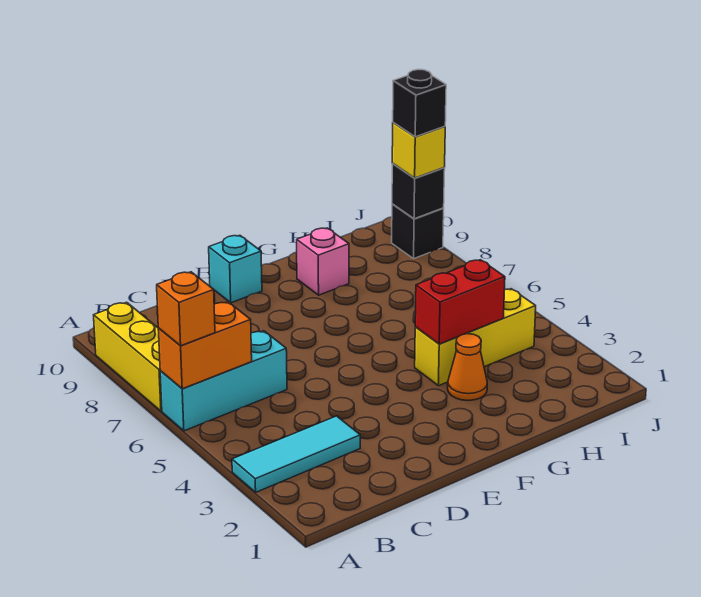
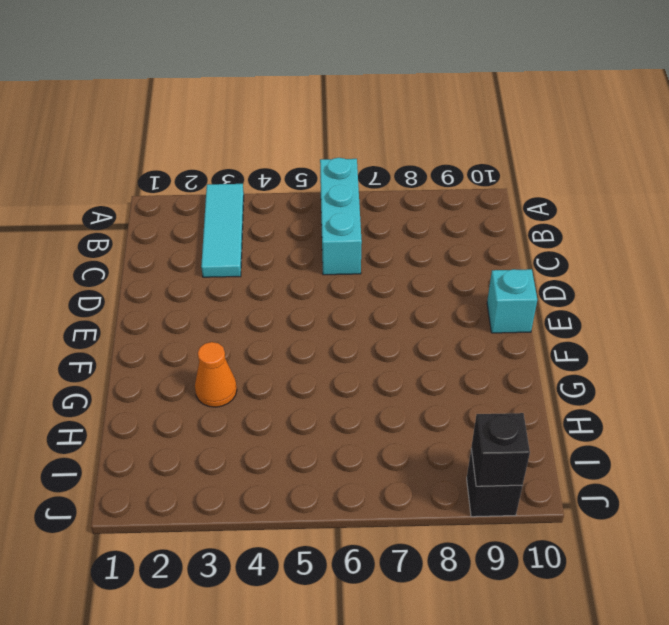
none -> yellow brick A7:A9 level 1
none -> yellow brick G4:I4 level 1
none -> pink brick G9 level 1

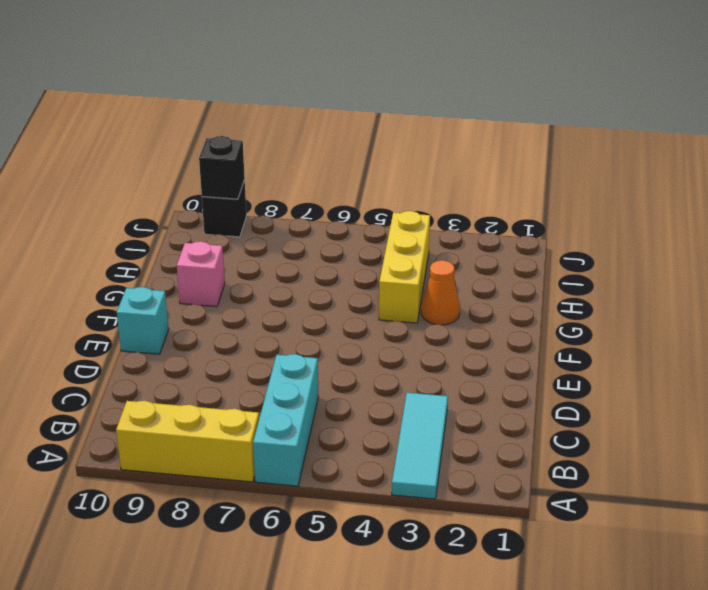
none -> orange brick A6:B6 level 2
none -> red brick G4:H4 level 2
none -> orange brick A6 level 3

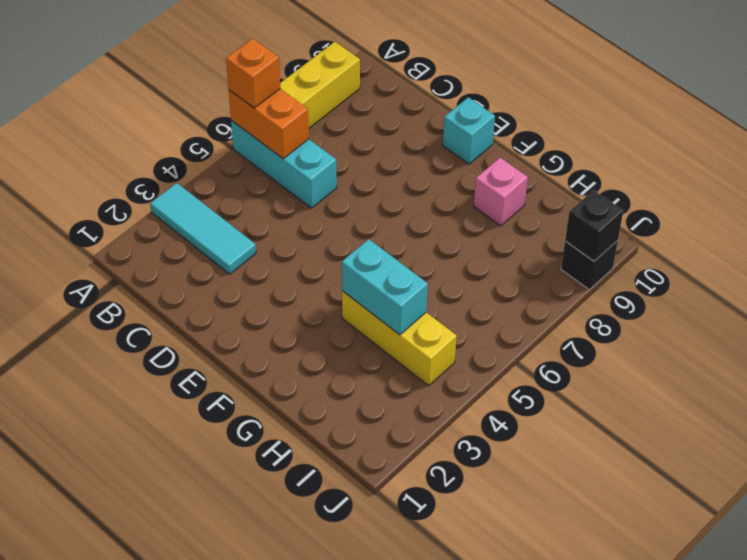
cyan brick G4:H4 level 2 -> red brick G4:H4 level 2
none -> orange cone G3 level 1
none -> yellow brick J9 level 3
none -> black brick J9 level 4

